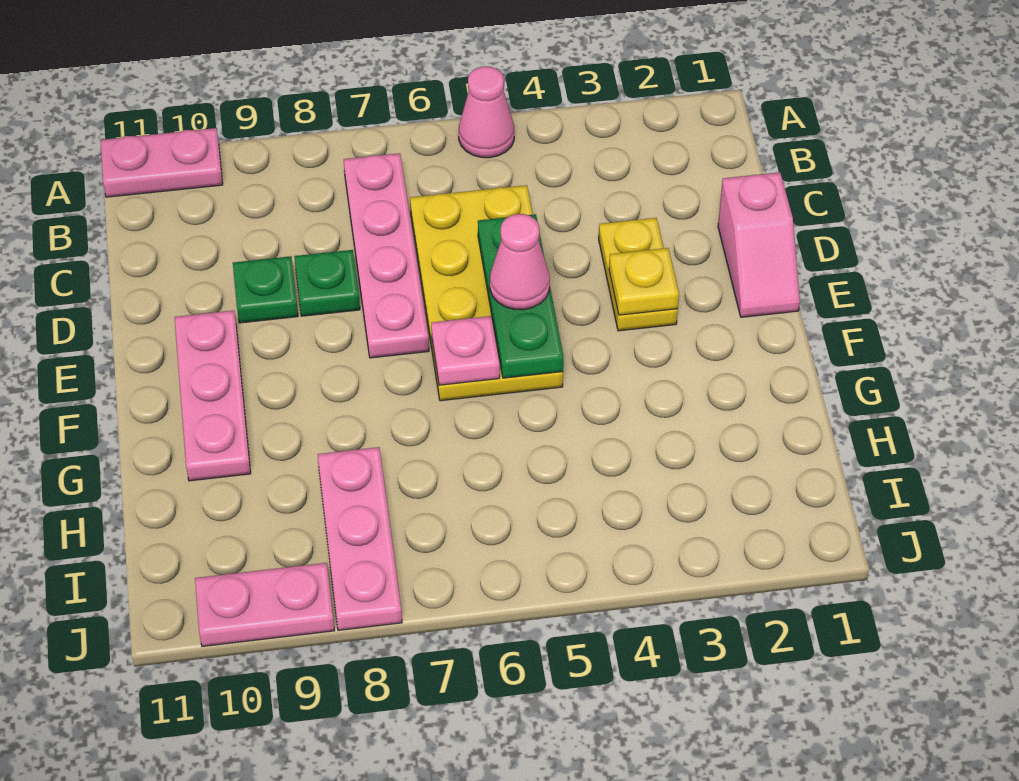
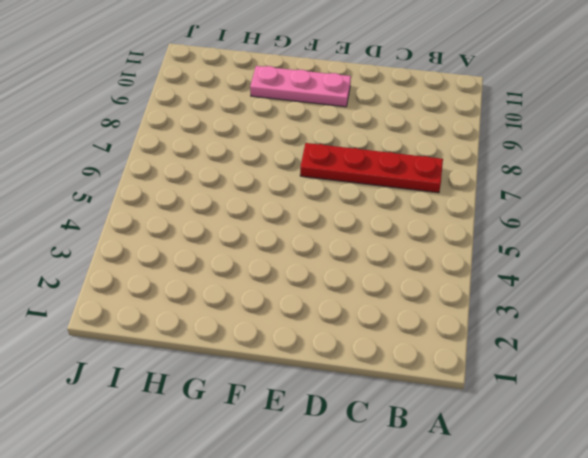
red plate B7:E7 level 1 -> pink plate B7:E7 level 1
none -> pink cone A5 level 1
none -> pink plate A10:A11 level 1
none -> yellow plate C5:F6 level 1

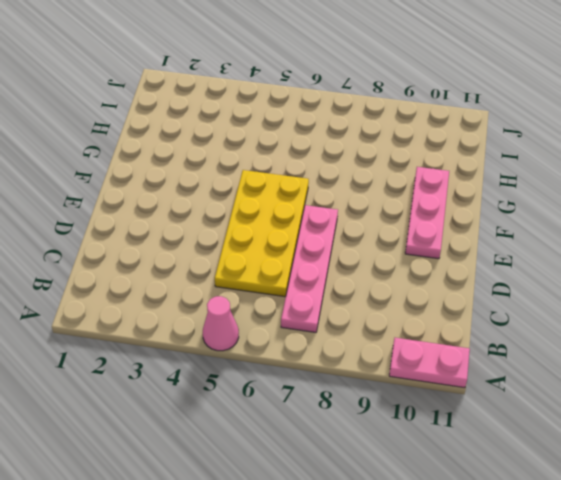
none -> pink slope D1:E1 level 1 top D
none -> yellow plate D3:E3 level 1
none -> green plate D8 level 1

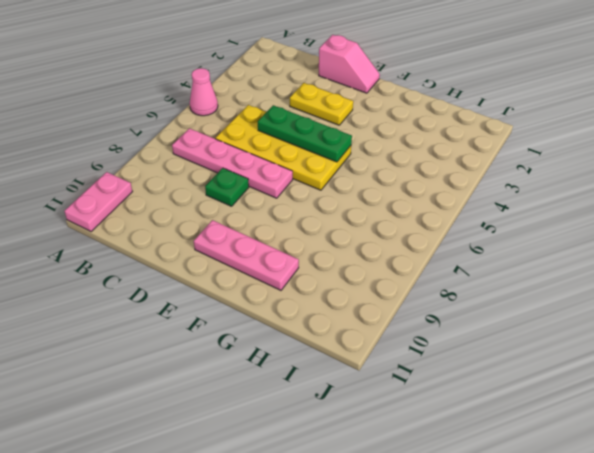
none -> green plate D9 level 1
none -> pink plate H8:J8 level 1
none -> pink plate J9:J10 level 1

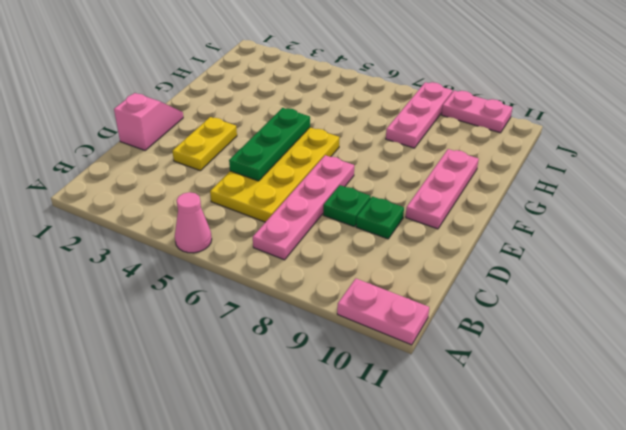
none -> yellow plate E3 level 2
none -> pink plate F6 level 2
none -> pink cone E5 level 3

